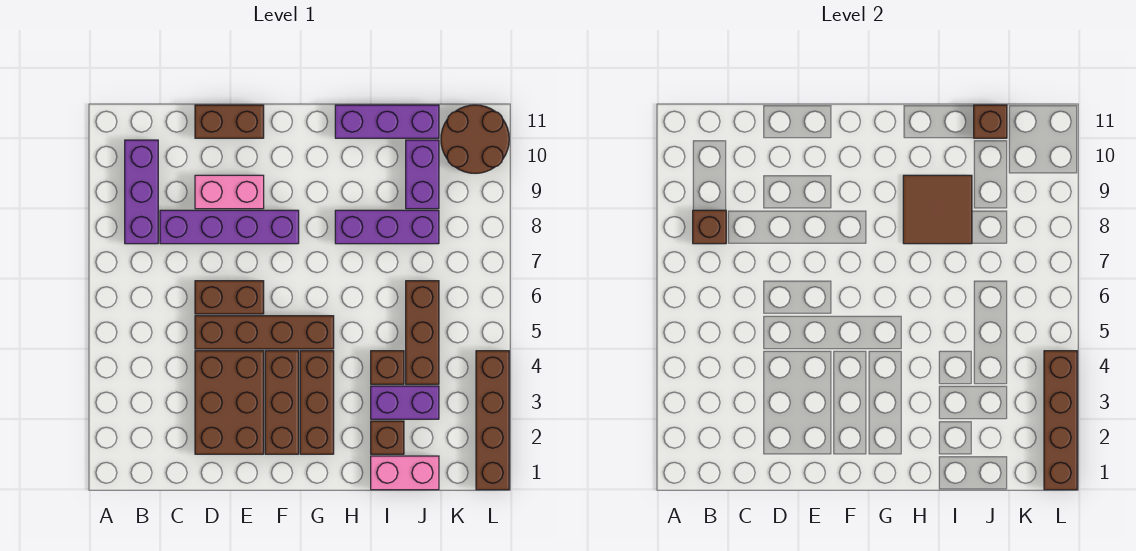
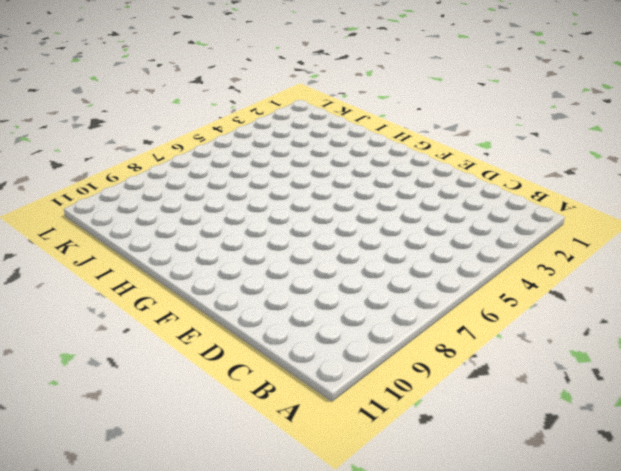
none -> purple brick B8:B10 level 1
none -> purple brick C8:F8 level 1
none -> brown brick D2:E4 level 1

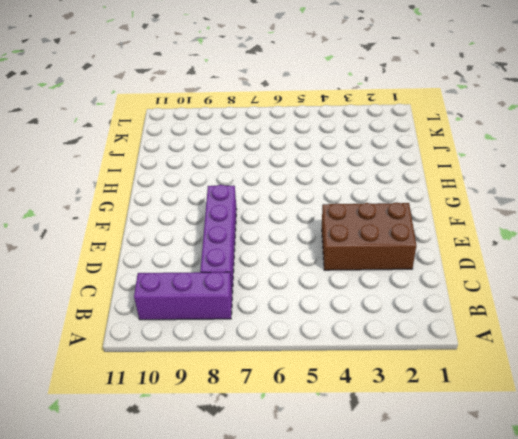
none -> brown brick D5:G5 level 1
none -> brown brick D6:E6 level 1
none -> pink brick D9:E9 level 1

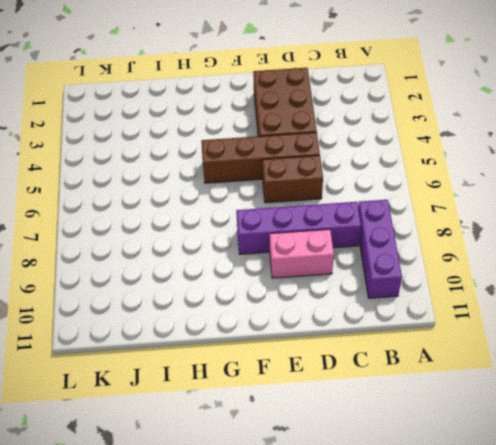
none -> brown brick D11:E11 level 1
none -> brown brick F2:F4 level 1
none -> brown brick G2:G4 level 1

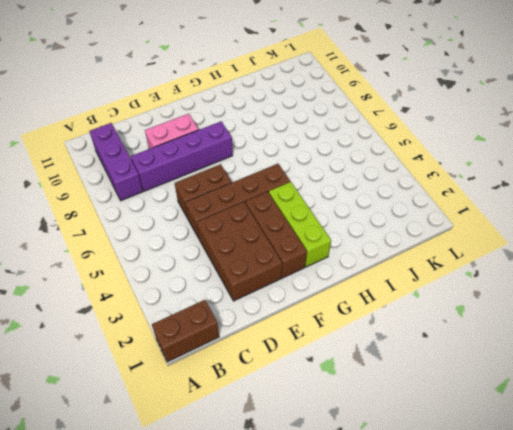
brown brick A1:B1 level 1 -> brown brick D11:E11 level 1
lime brick G2:G4 level 1 -> brown brick G2:G4 level 1
none -> purple brick H8:J8 level 1
none -> purple brick H11:J11 level 1
none -> pink brick I1:J1 level 1

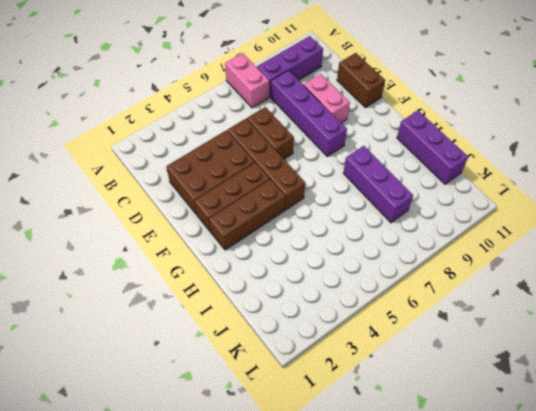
pink brick A7:B7 level 1 -> pink brick I1:J1 level 1
none -> brown brick I2 level 1
none -> purple brick I3:J3 level 1
none -> brown brick I4 level 1

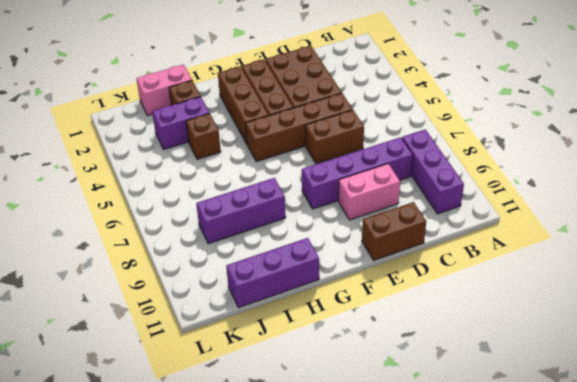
none -> brown brick J4:J6 level 1
none -> purple brick J9:J10 level 1
none -> brown round brick K10:L11 level 1

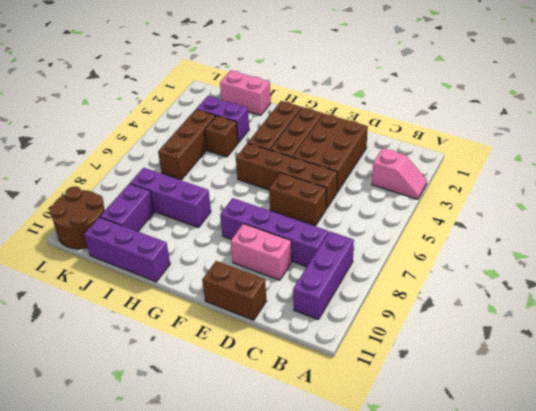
pink slope A3:B3 level 1 top B -> none
none -> brown brick I2 level 1
none -> brown brick L1:L4 level 1
none -> brown brick B8 level 2

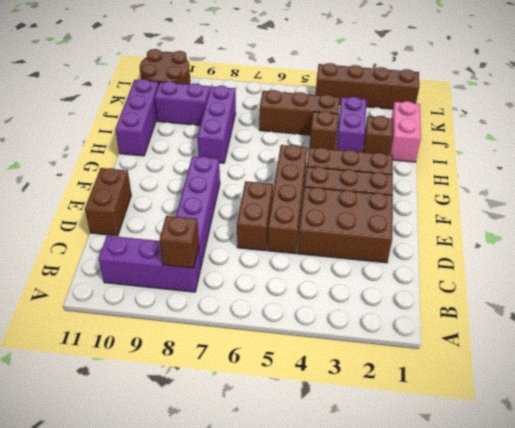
none -> pink brick D9:E9 level 1
none -> brown tile H8:I9 level 2
none -> brown brick J11 level 2

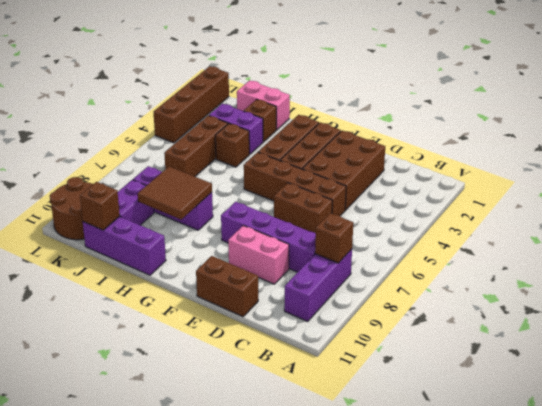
none -> brown brick L1:L4 level 2

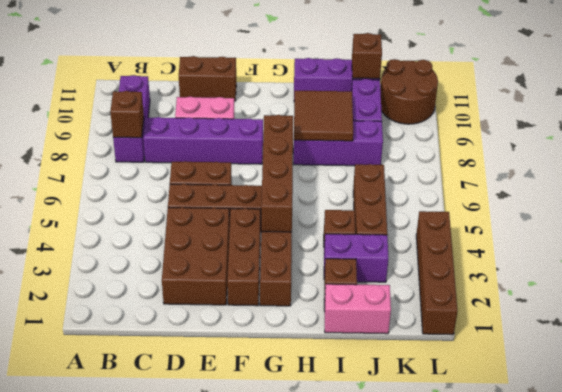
brown brick G4:G7 level 2 -> brown brick L1:L4 level 2

